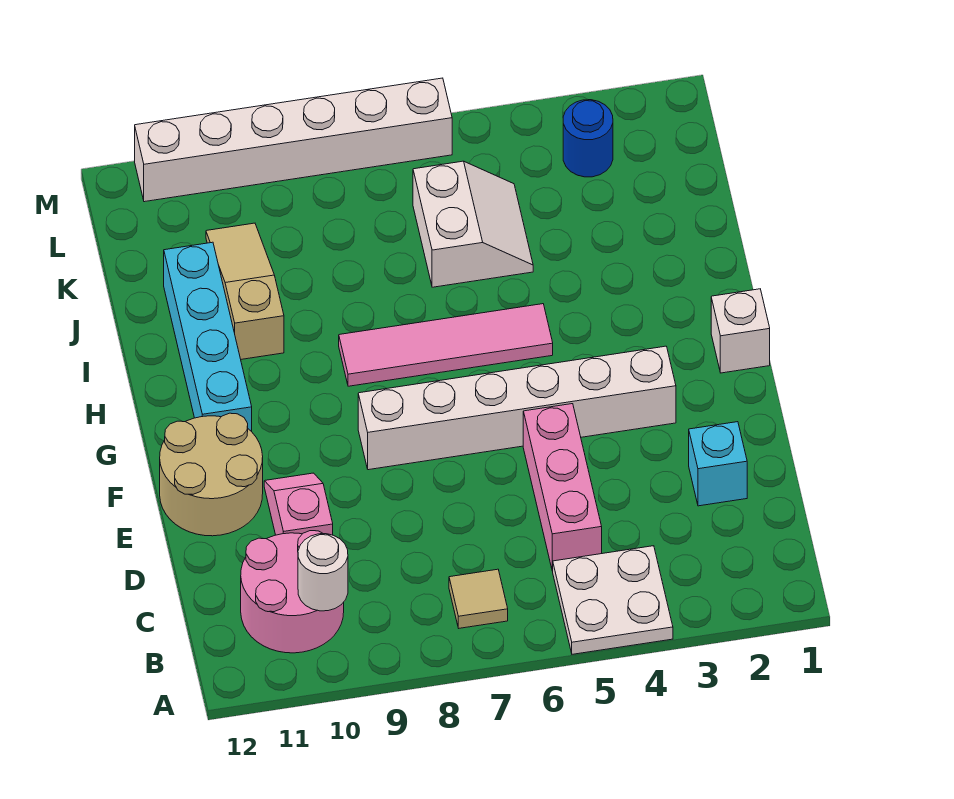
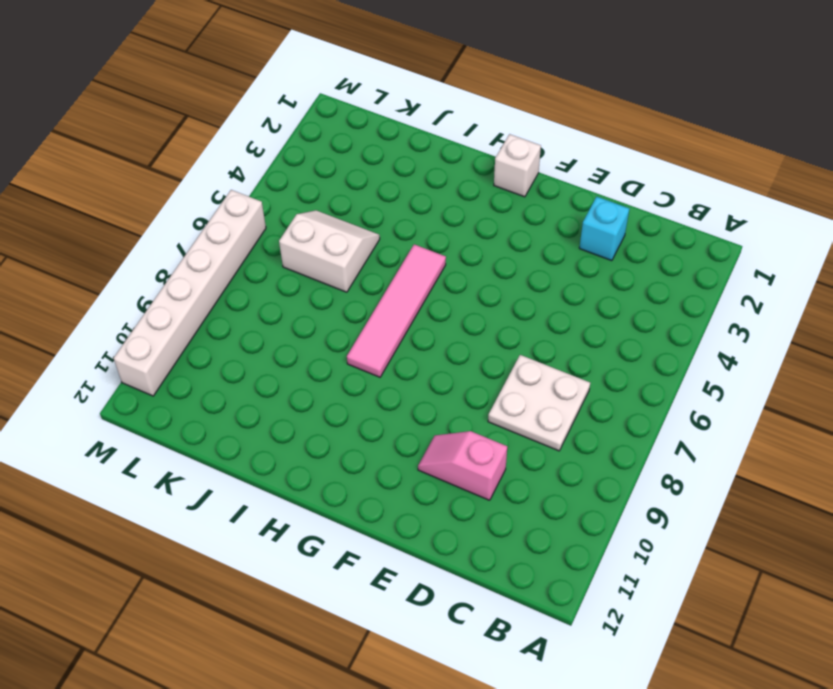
white plate C7:D8 level 1 -> white plate A4:B5 level 1
none -> tan tile B7 level 1
none -> pink round brick B10:C11 level 1
none -> pink brick C5:E5 level 1

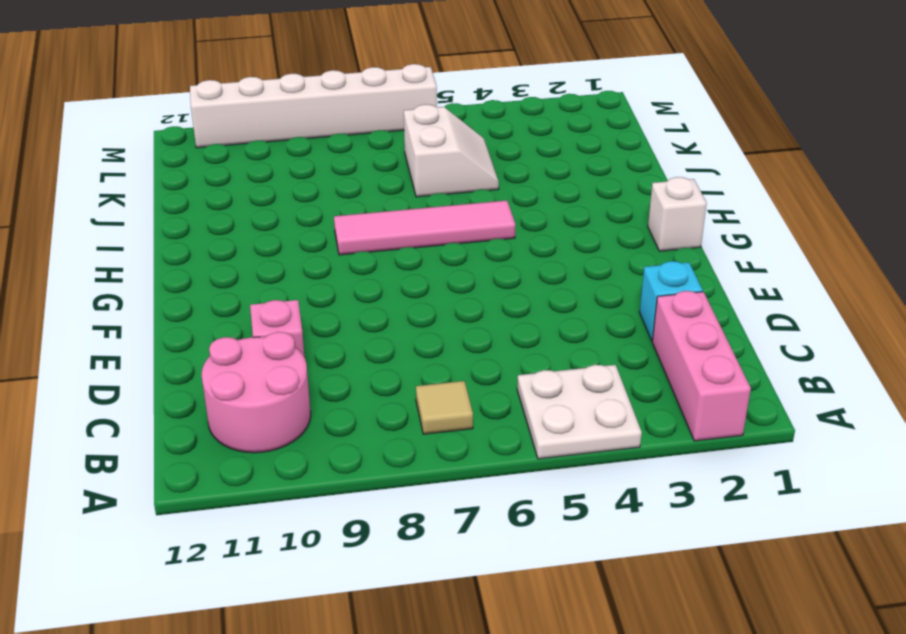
pink brick A2:C2 level 1 -> pink brick C5:E5 level 1
none -> tan round brick E11:F12 level 1
none -> white brick F3:F8 level 1
none -> cyan brick G11:J11 level 1

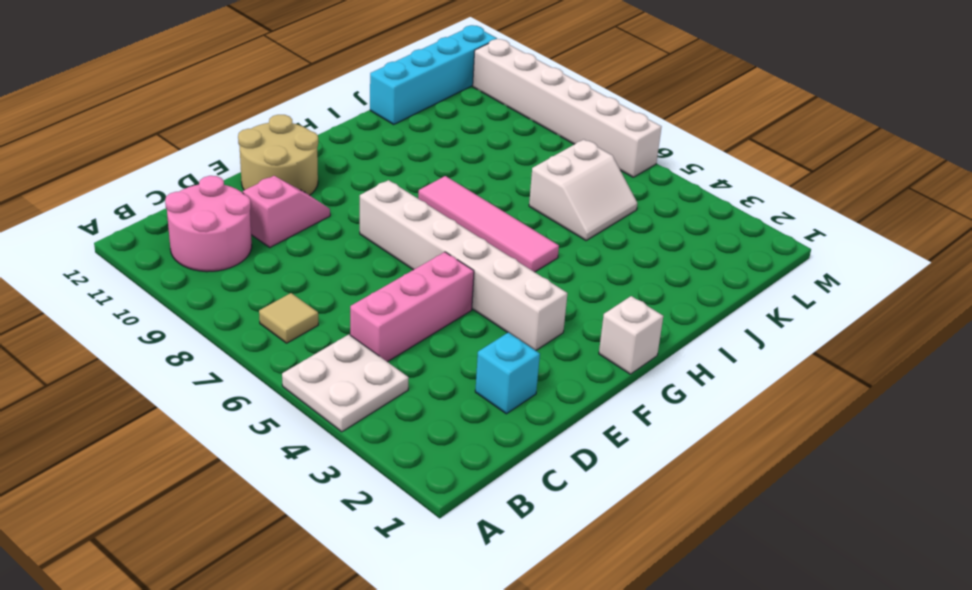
cyan brick J12:M12 level 1 -> cyan brick G11:J11 level 1
none -> tan slope I10:K10 level 1 top I
none -> blue round brick L3 level 1
none -> white round brick B10 level 2

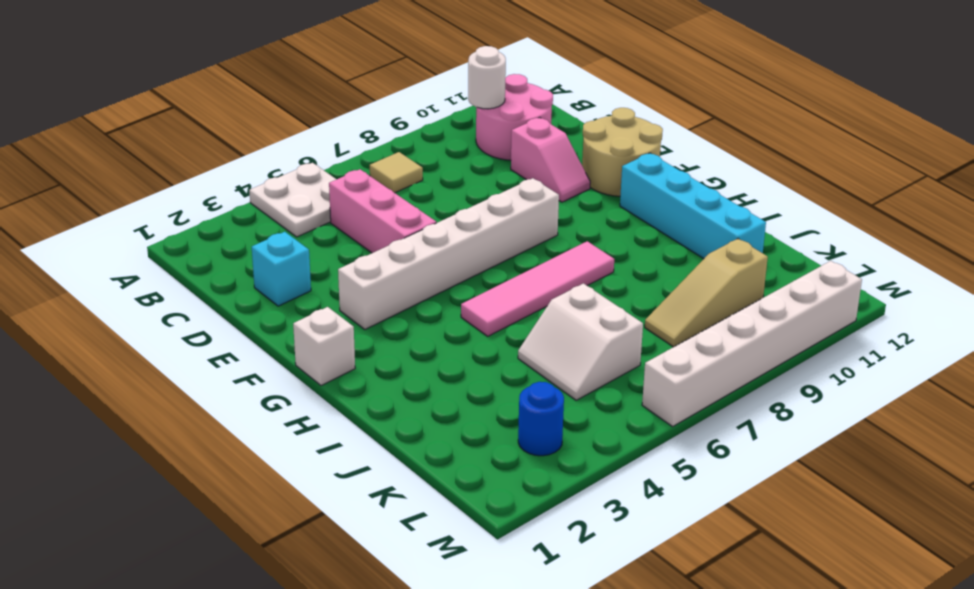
tan slope K8:K10 level 1 top 10 -> tan slope I10:K10 level 1 top I

